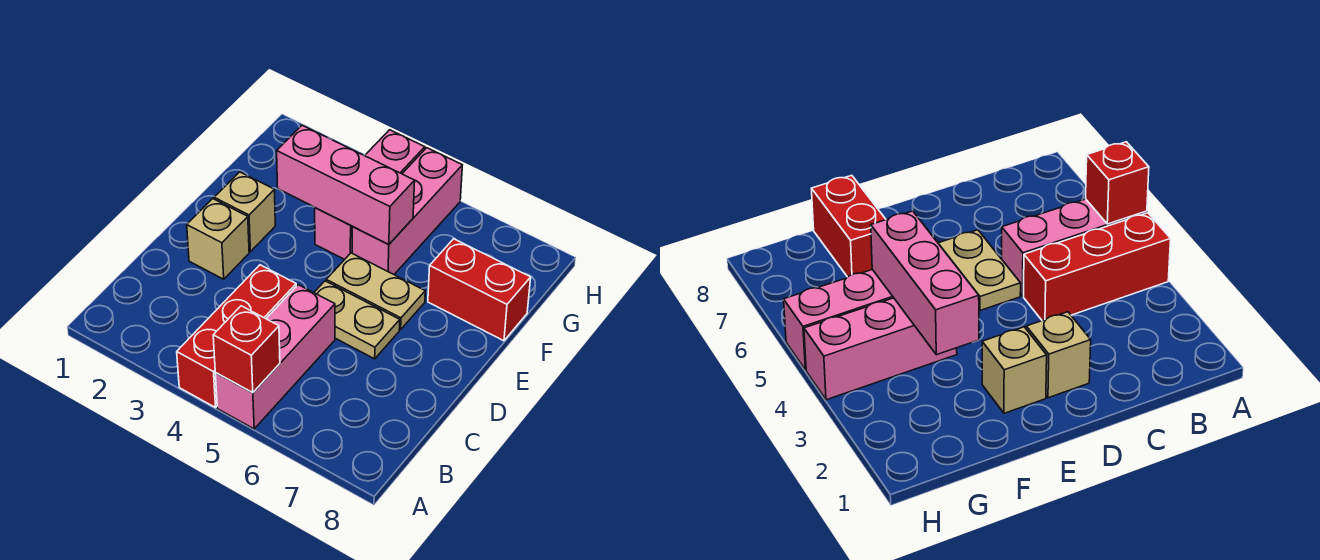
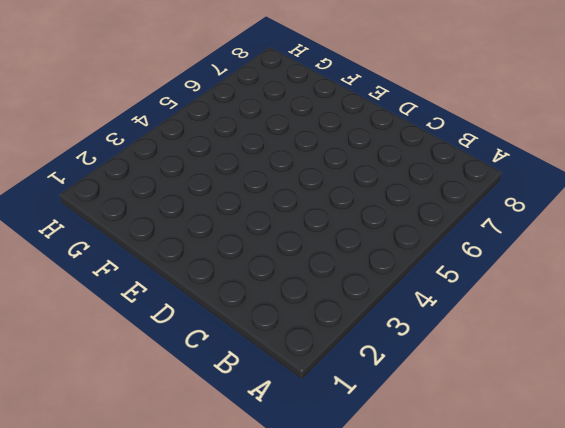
none -> red brick A4:C4 level 1
none -> pink brick A5:C5 level 1

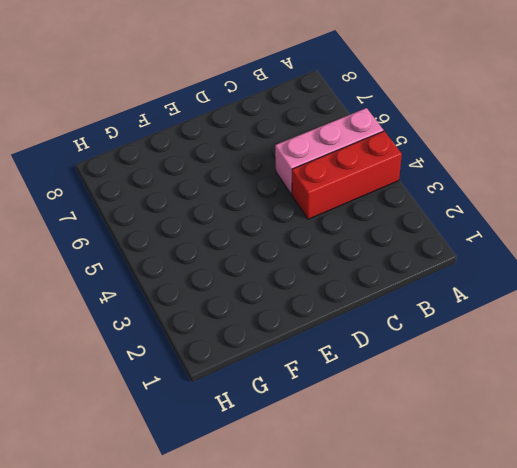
none -> tan brick D2 level 1
none -> tan plate D5:D6 level 1

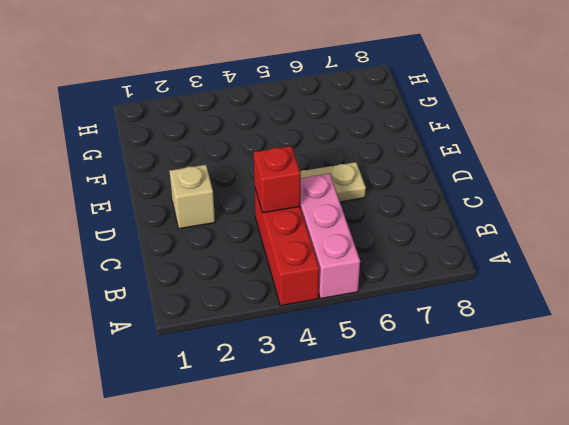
red brick C4 level 2 -> red brick A5 level 2
none -> tan brick E2 level 1
none -> tan plate E5:E6 level 1

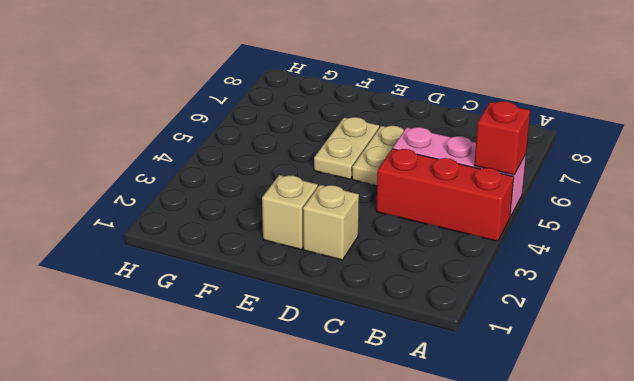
none -> pink brick F4:H4 level 1
none -> pink brick F5:H5 level 1

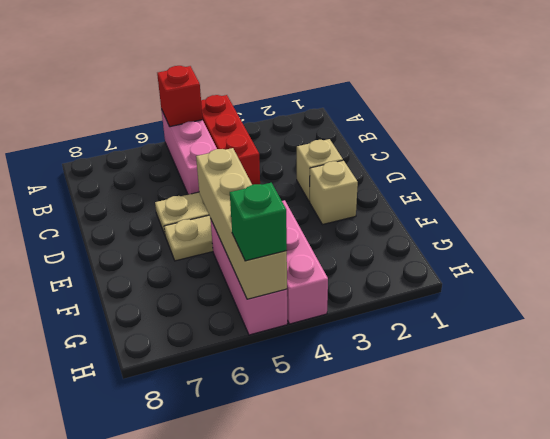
tan brick E5:H5 level 2 -> pink brick F3:F5 level 2
green brick H5 level 3 -> none
none -> red brick F7:F8 level 1

